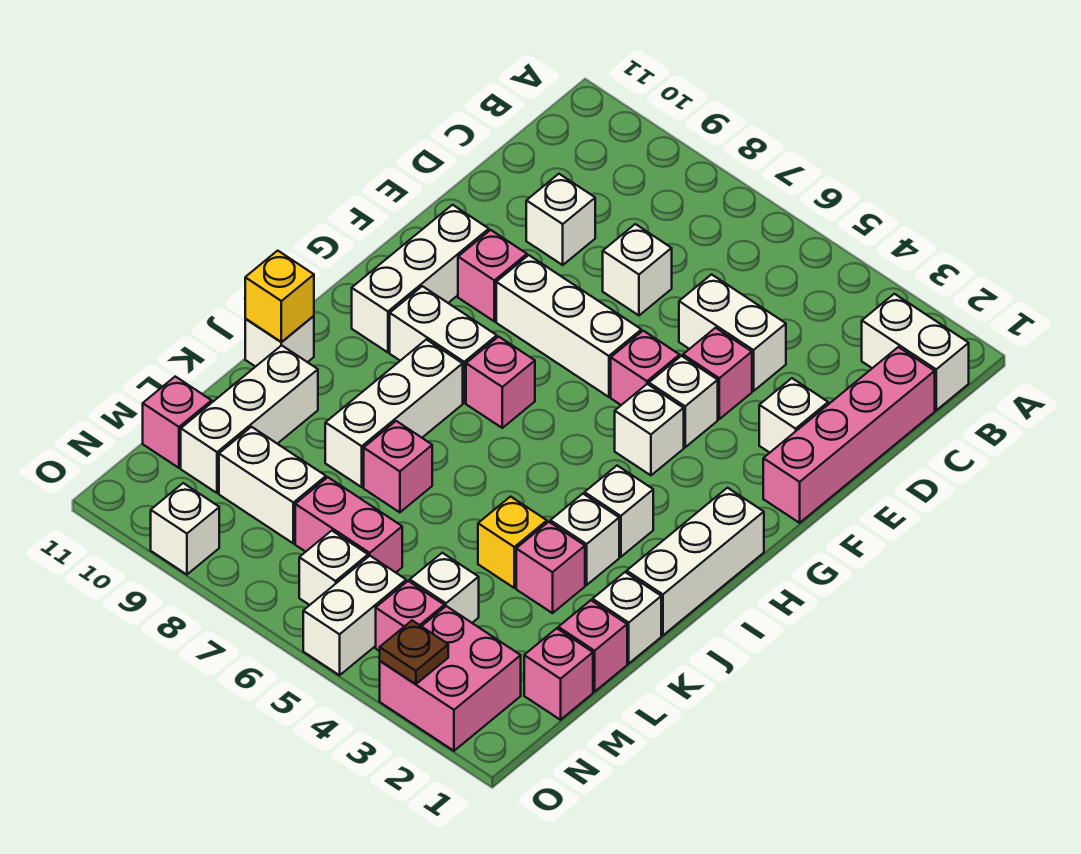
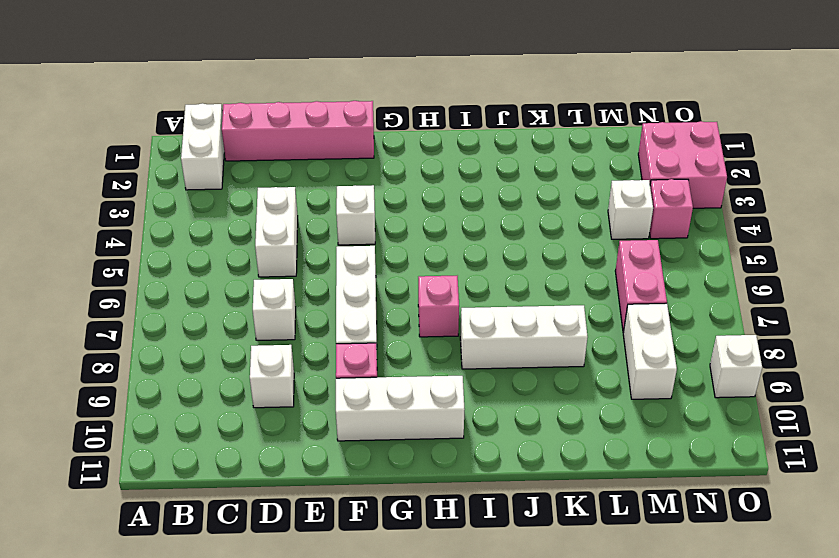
none -> white brick E2 level 1
none -> pink brick E4 level 1
none -> pink brick F5 level 1
none -> white brick G4 level 1

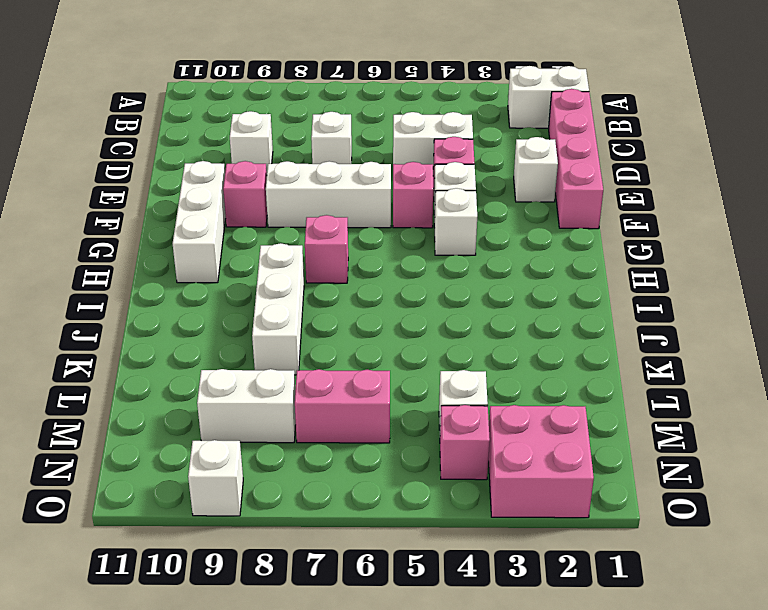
none -> white brick H1:J1 level 1
none -> white brick H8:H9 level 1
none -> white brick I3 level 1
none -> white brick J3 level 1

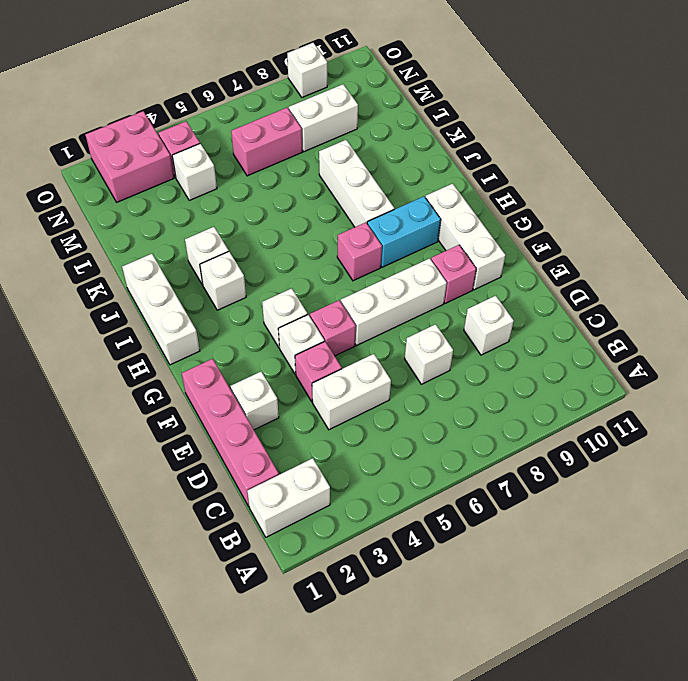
cyan brick H8:H9 level 1 -> white brick H8:H9 level 1
none -> white brick J11 level 1
none -> white brick K1 level 1
none -> pink brick K3 level 1
none -> yellow brick K4 level 1

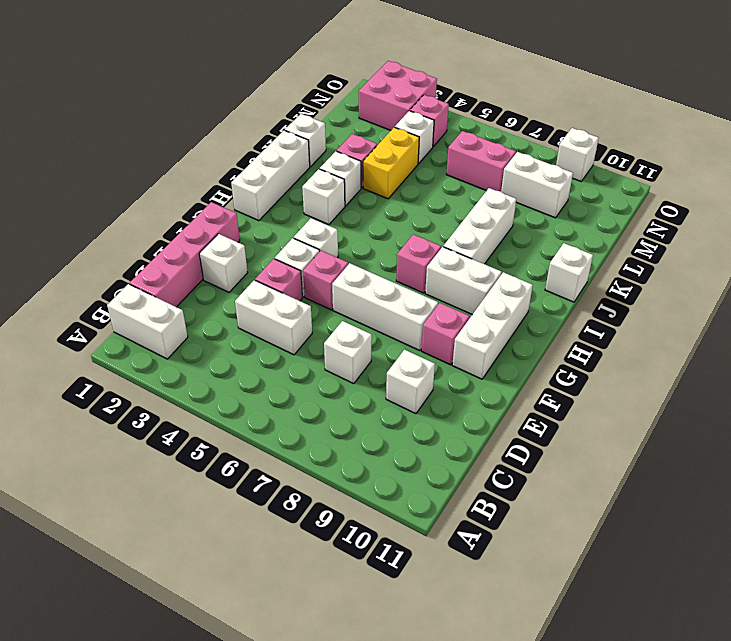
yellow brick K4:L4 level 1 -> yellow brick K4 level 1
none -> pink brick K7 level 1
none -> white brick K10:M10 level 1
none -> pink brick L1 level 1
none -> pink brick M1 level 1

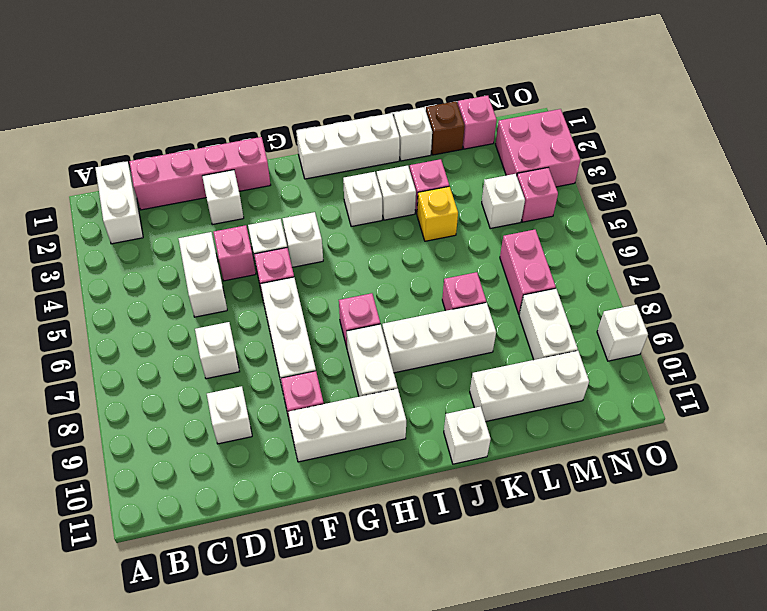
brown brick L1 level 1 -> pink brick L1 level 1
none -> pink brick M11 level 1
none -> white brick N5:O5 level 1
none -> white brick N6 level 1
none -> yellow brick J11 level 2

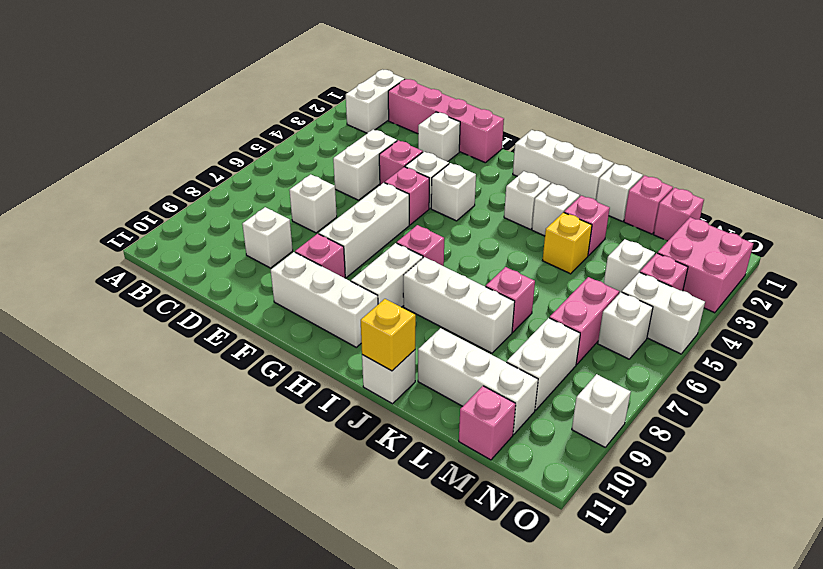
none -> brown plate O3 level 2

